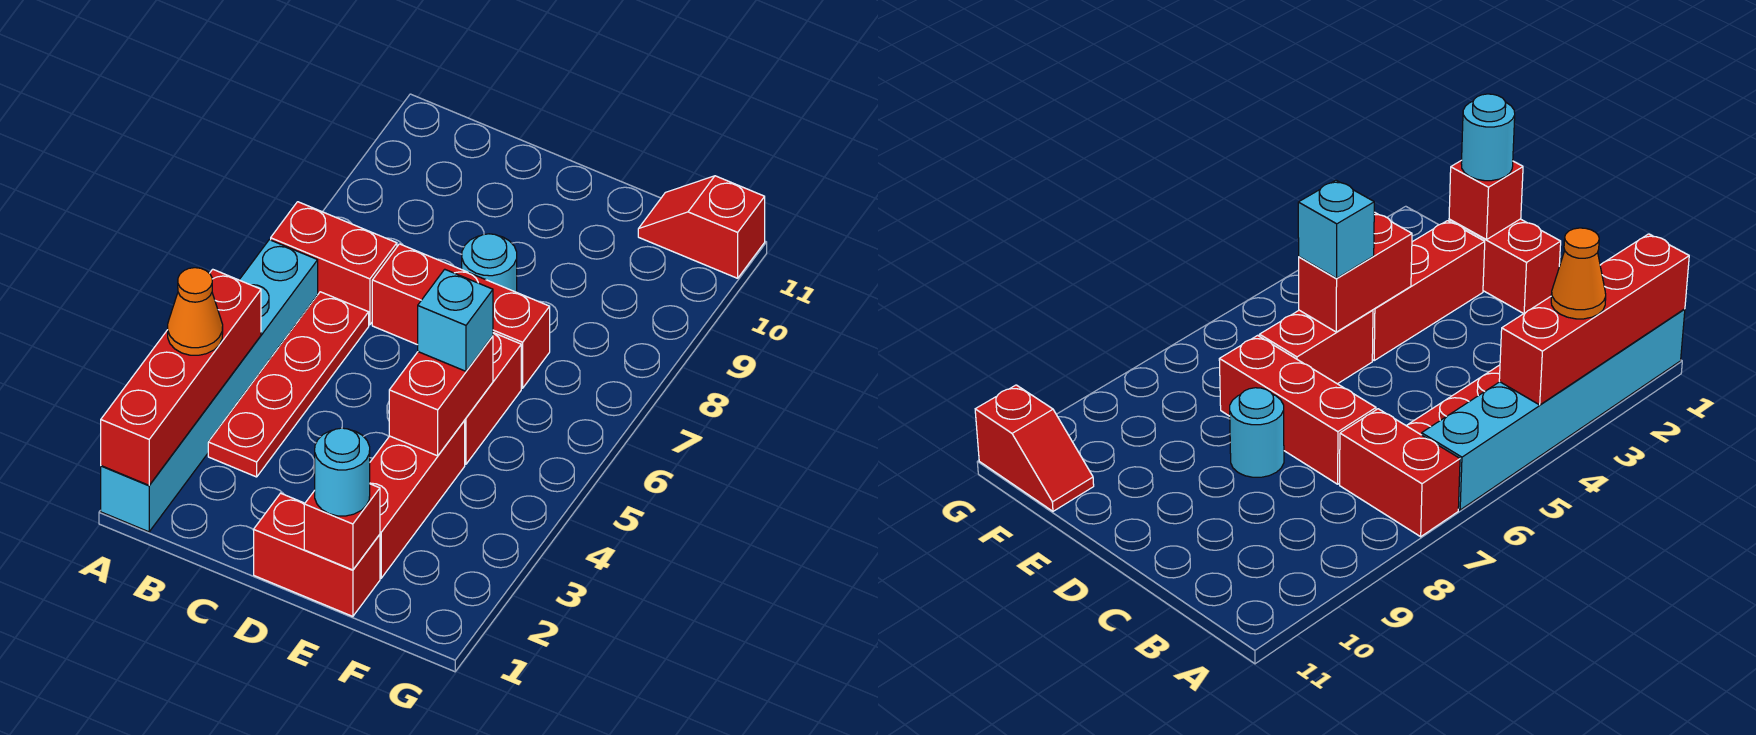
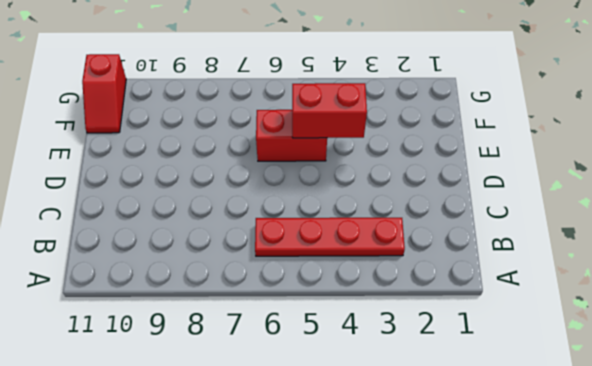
none -> cyan brick A1:A6 level 1
none -> red brick A7:B7 level 1
none -> red brick C7:E7 level 1

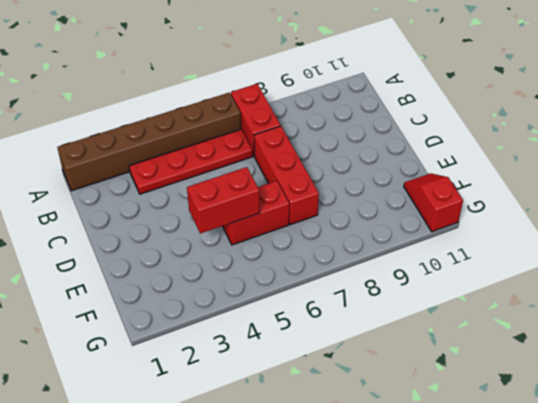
brown brick A1:A6 level 1 -> cyan brick A1:A6 level 1
none -> red brick D1:E1 level 1
none -> cyan round brick D8 level 1
none -> red brick E2:E4 level 1

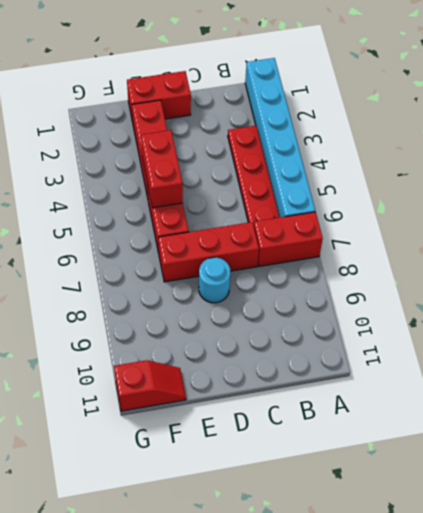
none -> red brick A1:A4 level 2
none -> red brick E1 level 2
none -> orange cone A3 level 3

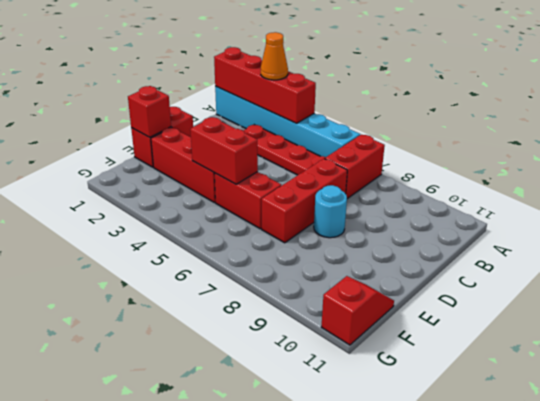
none -> cyan round brick E1 level 3
none -> cyan brick E5 level 3

